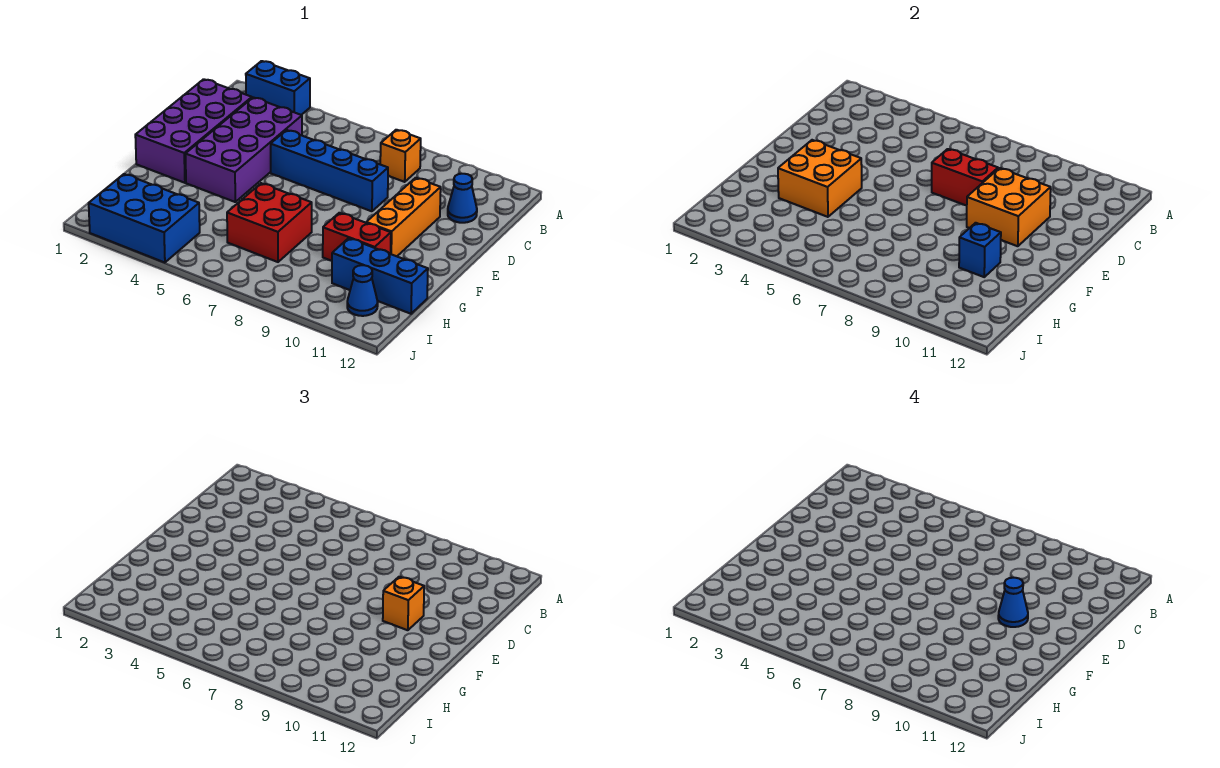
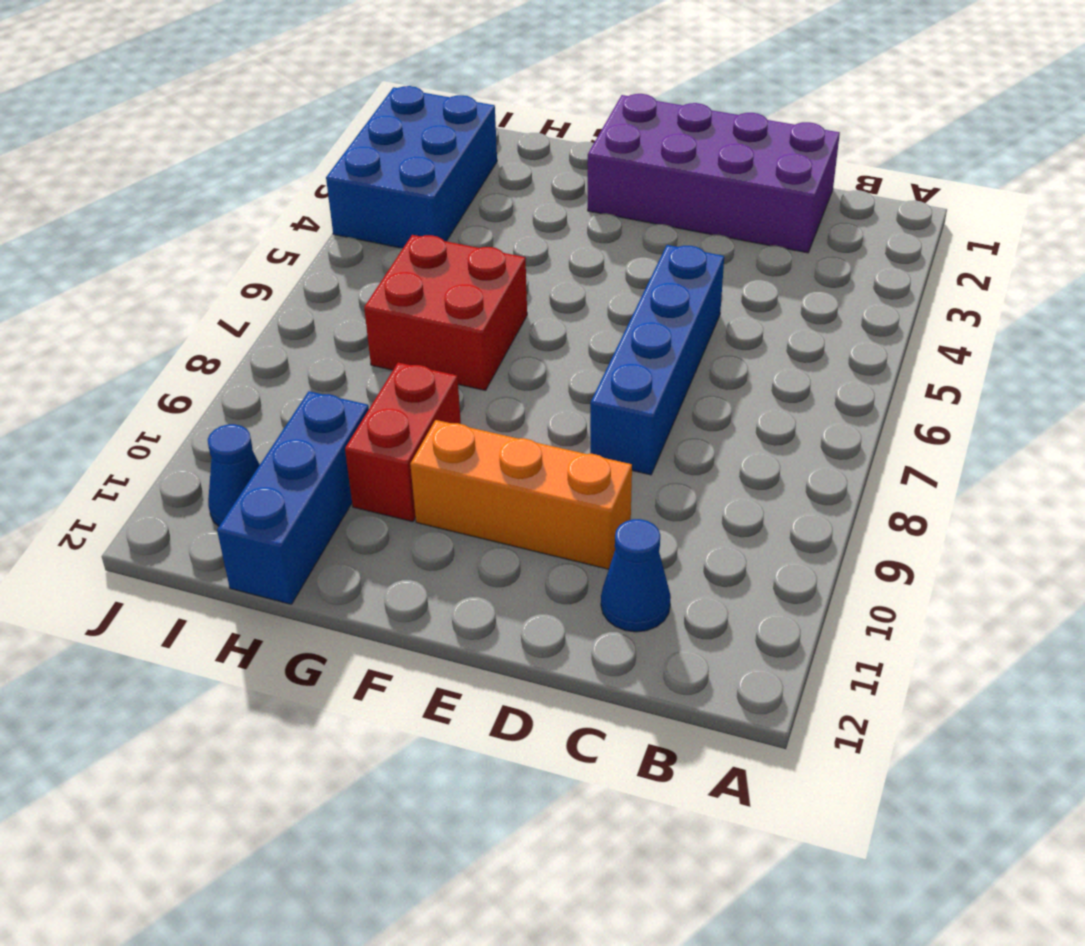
none -> blue brick A2:A3 level 1
none -> orange brick B8 level 1
none -> purple brick C3:F4 level 1

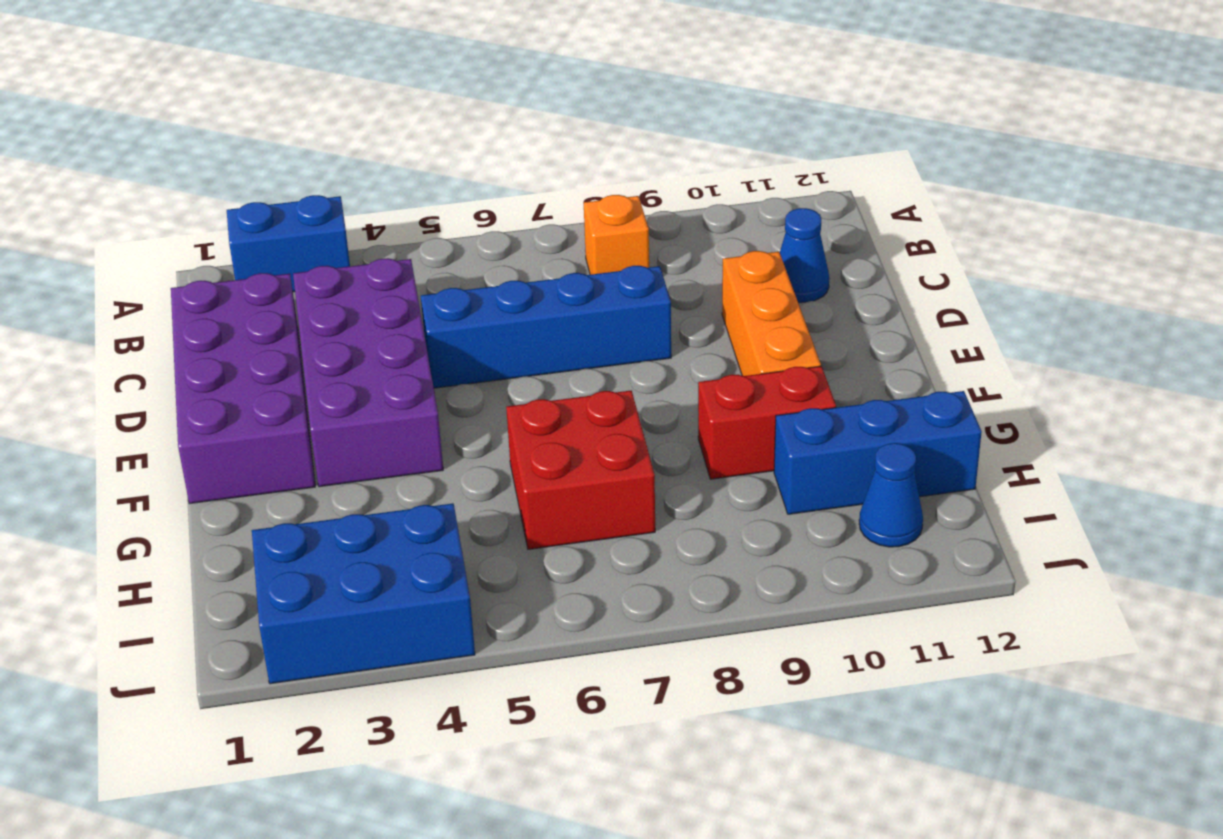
none -> red brick D7:D8 level 2
none -> orange brick D9:E10 level 2
none -> orange brick F3:G4 level 2

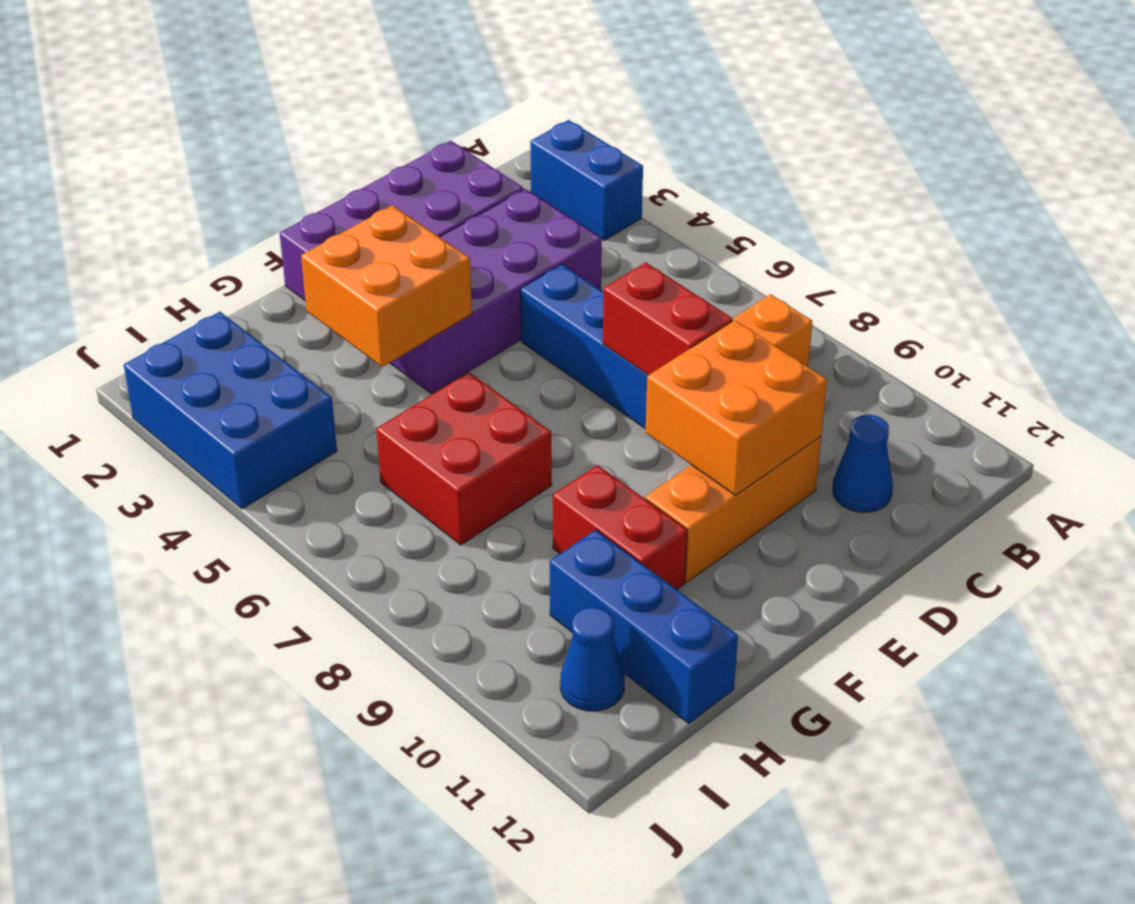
none -> blue brick G10 level 2
none -> orange brick E10 level 3
none -> blue cone E10 level 4

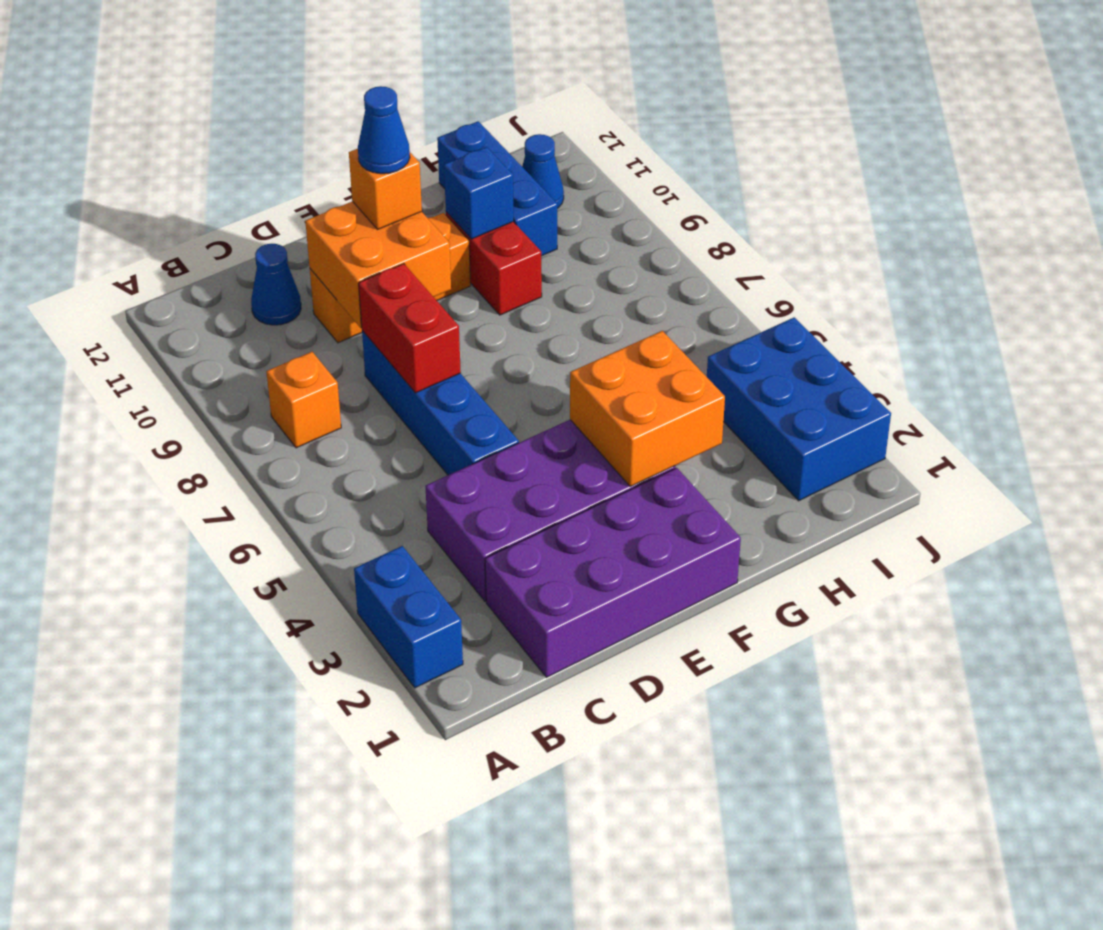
none -> red brick G6:H7 level 1

